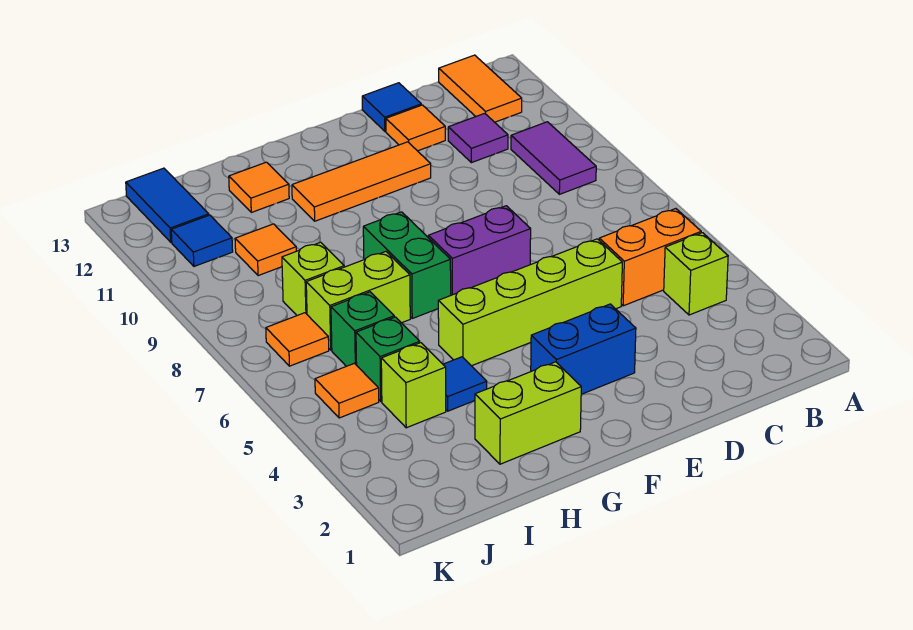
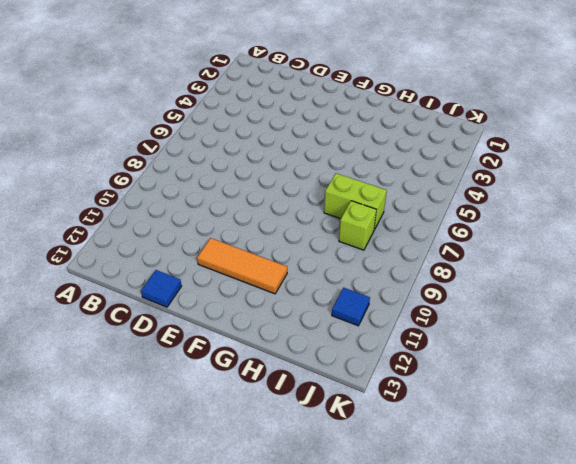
none -> lime brick B4 level 1
none -> orange brick B5:C5 level 1
none -> purple tile B9:B10 level 1

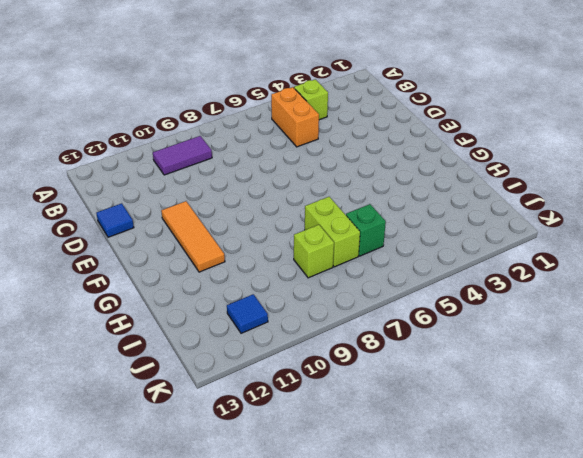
none -> orange tile B12:B13 level 1
none -> purple tile C11 level 1
none -> lime brick D5:G5 level 1

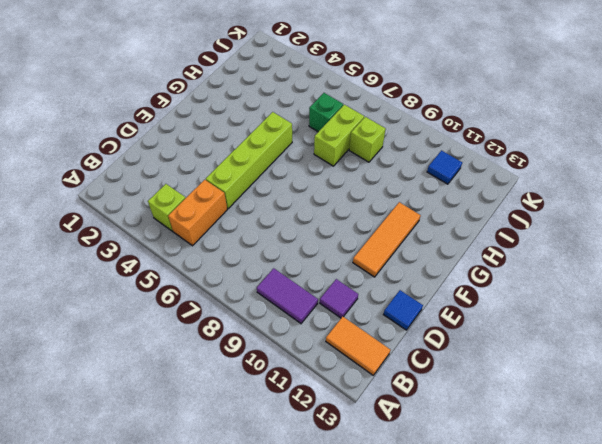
none -> orange tile D12 level 1
none -> blue brick E3:F3 level 1
none -> purple brick E7:F7 level 1

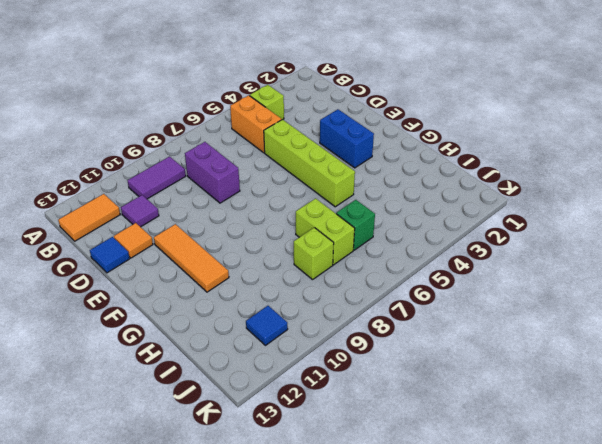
purple brick C8:D8 level 1 -> purple brick E7:F7 level 1
none -> lime brick G2:H2 level 1
none -> green brick G7:G8 level 1
none -> blue tile H4 level 1

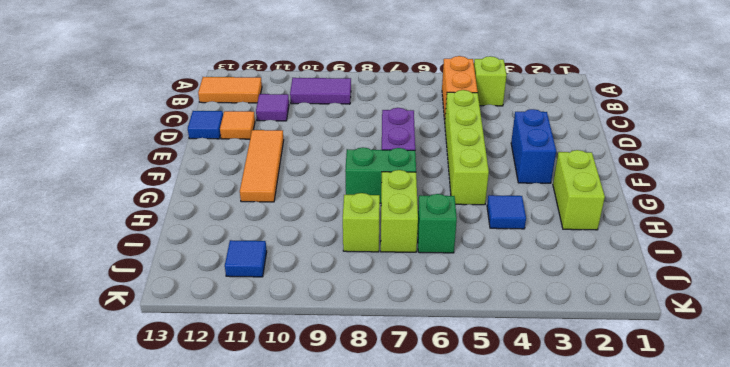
none -> orange tile H12 level 1
none -> lime brick I4 level 1
none -> green brick I5 level 1

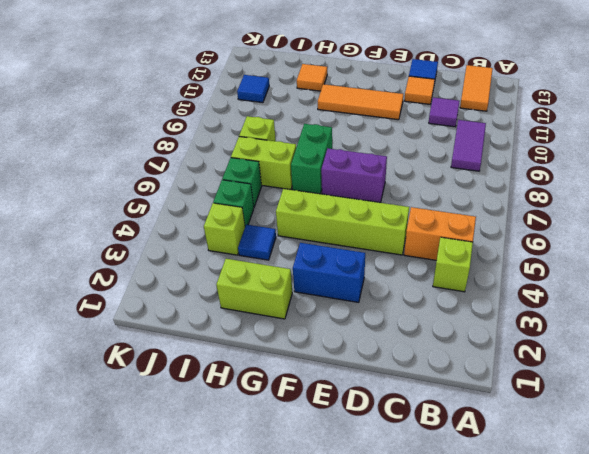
none -> orange tile I10 level 1
none -> orange tile J5 level 1
none -> orange tile J7 level 1

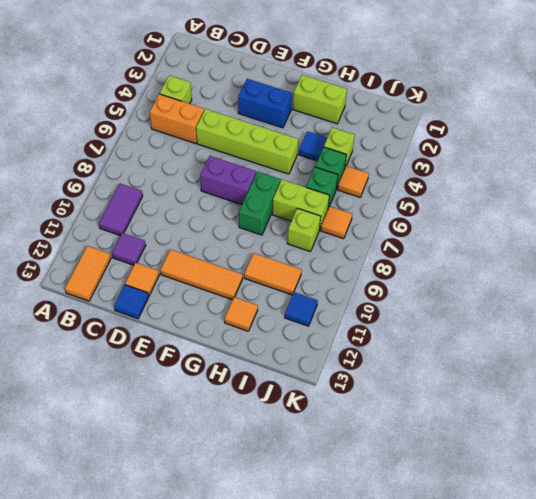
orange tile H10:I10 level 1 -> orange tile I10 level 1
none -> blue tile J12:J13 level 1

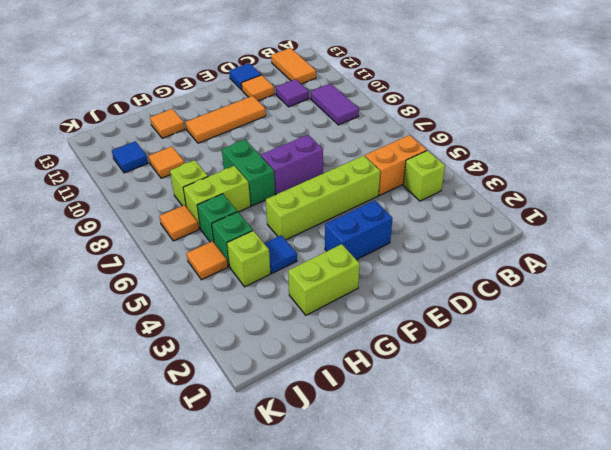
none -> blue tile J12:J13 level 1

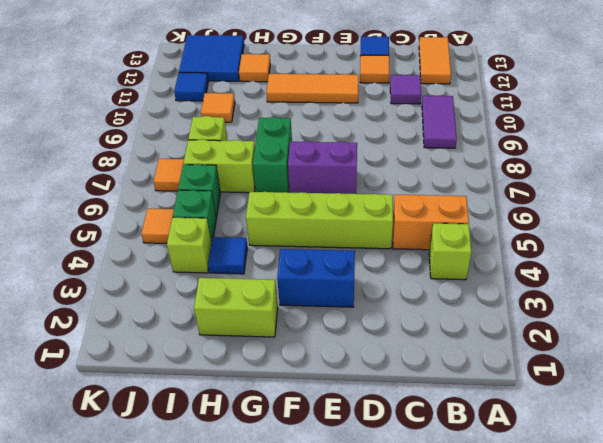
blue tile I12:J13 level 1 -> blue tile J12:J13 level 1

